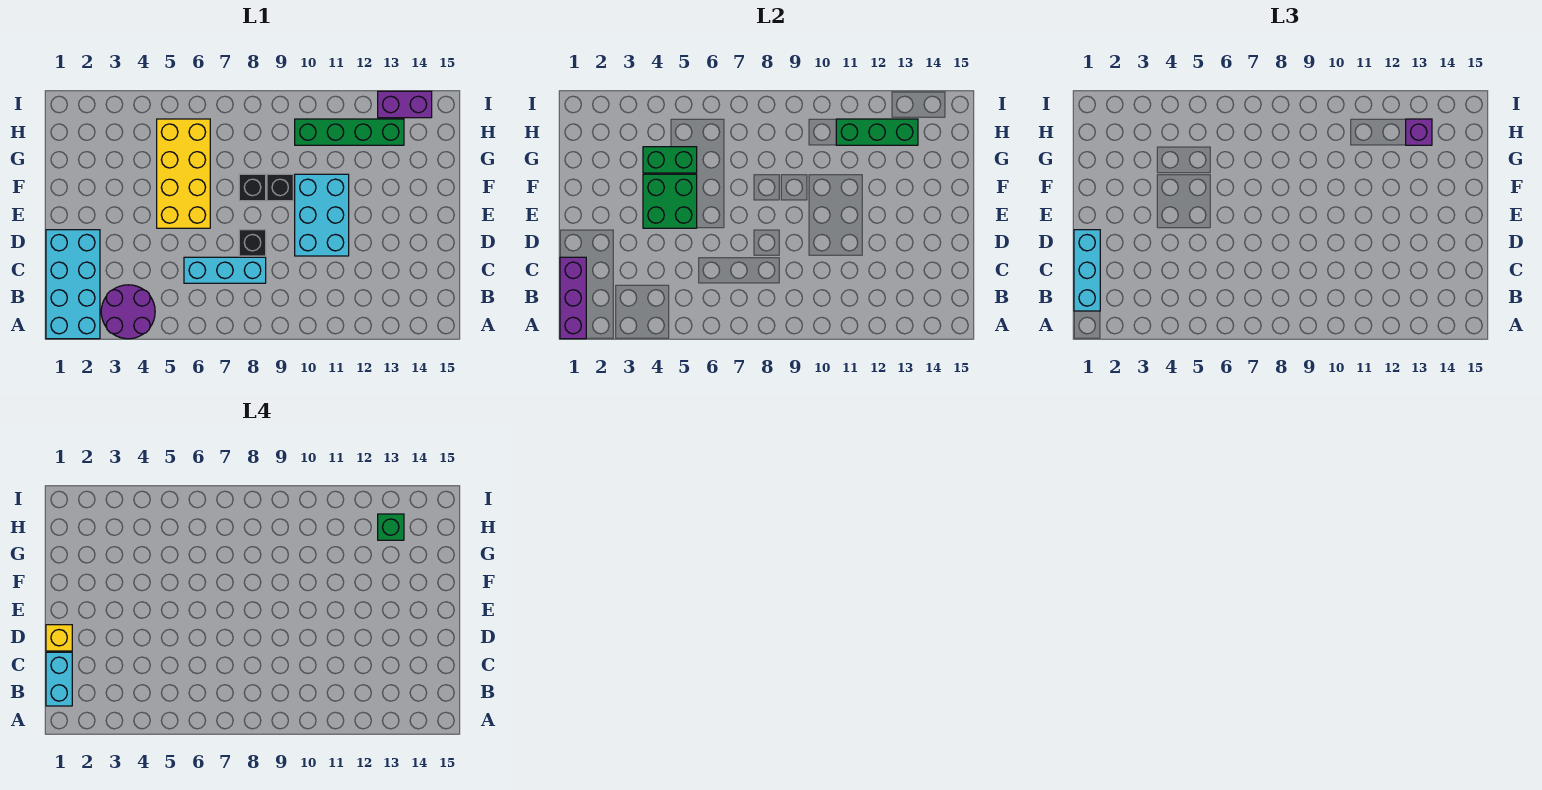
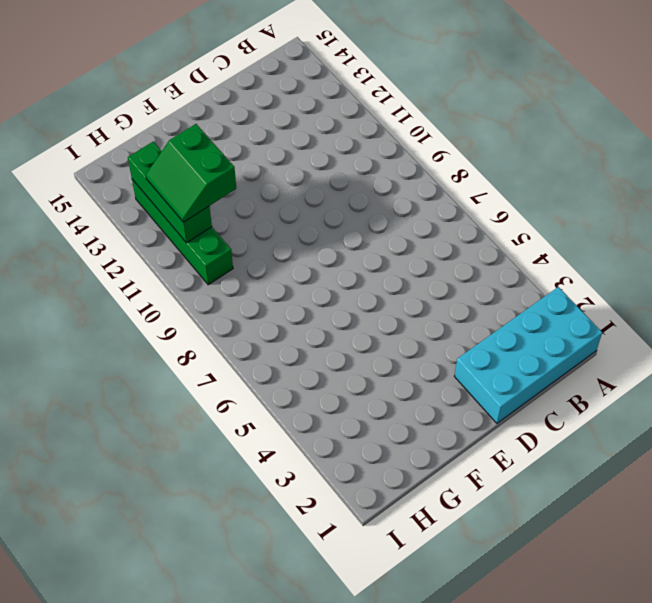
green slope G11:H12 level 3 top G -> none
none -> purple round brick A3:B4 level 1
none -> cyan brick C6:C8 level 1
none -> black brick D8 level 1

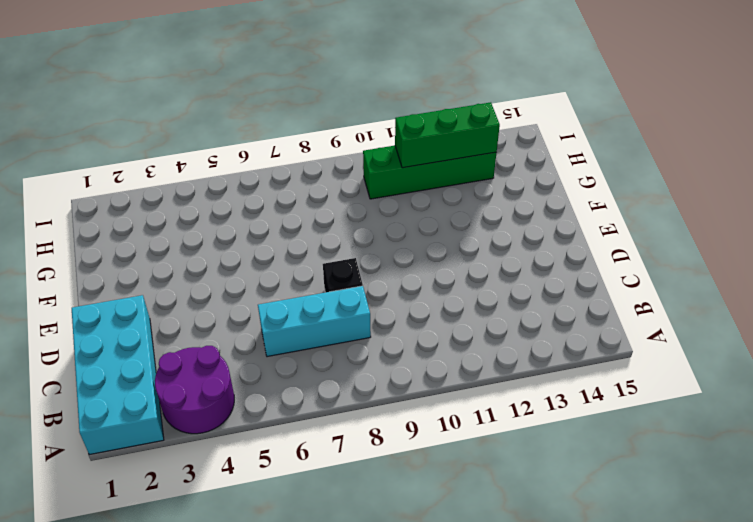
none -> cyan brick D10:F11 level 1
none -> yellow brick E5:H6 level 1
none -> black brick F8 level 1

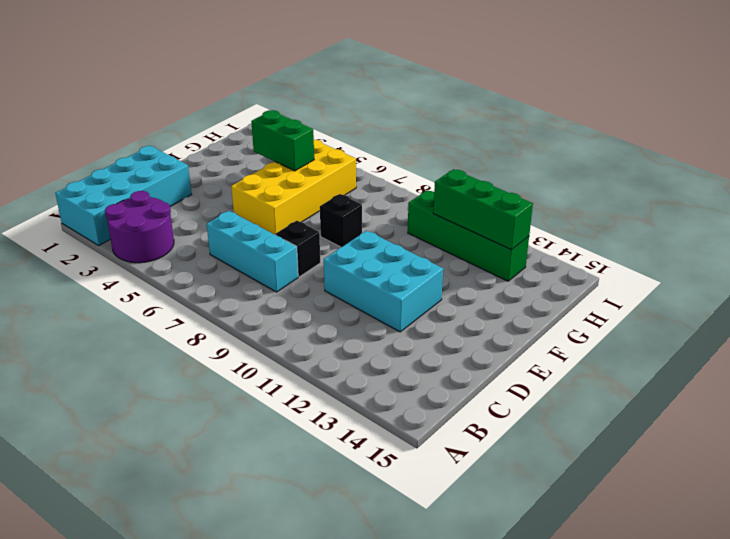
cyan brick D10:E12 level 1 -> cyan brick D10:F11 level 1
none -> black brick F9 level 1
none -> purple brick I13:I14 level 1
none -> purple brick A1:C1 level 2

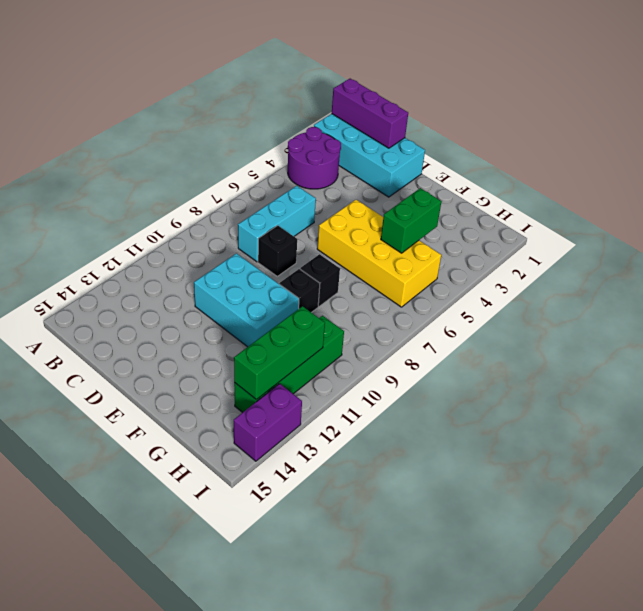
none -> green brick E4:F5 level 2
none -> cyan brick B1:D1 level 3
none -> purple brick H13 level 3

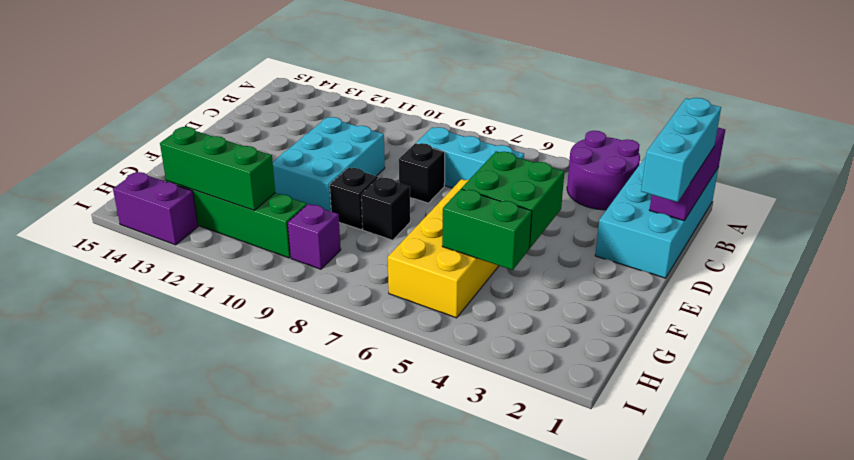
purple brick H9 level 1 -> purple brick H13 level 3
none -> cyan brick B1:C1 level 4
none -> yellow brick D1 level 4
none -> green brick H13 level 4

